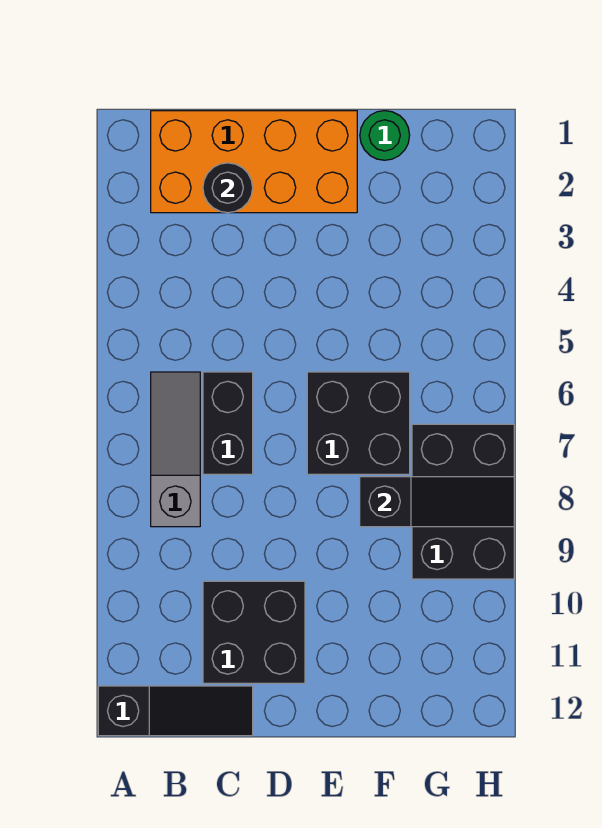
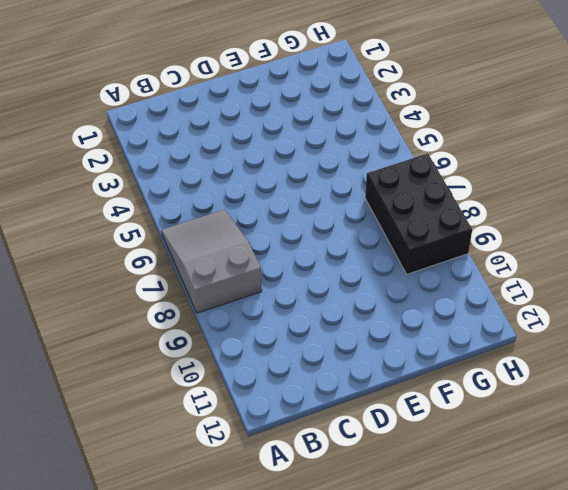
grey slope A6:B8 level 1 top 8 -> grey slope B6:B8 level 1 top 8
none -> black slope A12:C12 level 1 top A
none -> orange brick B1:E2 level 1

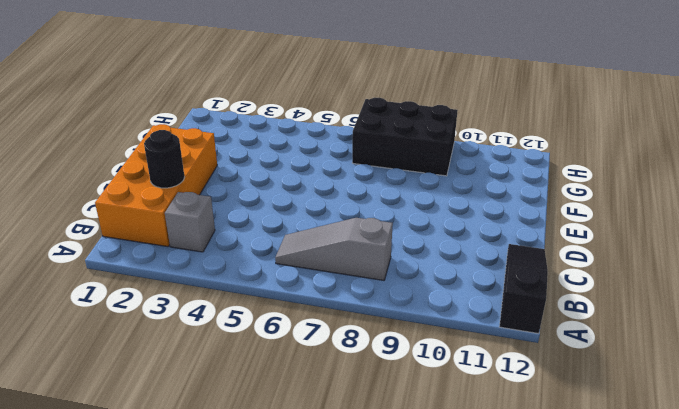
grey brick B3 level 1 -> none
none -> black brick C6:C7 level 1
none -> black brick C10:D11 level 1

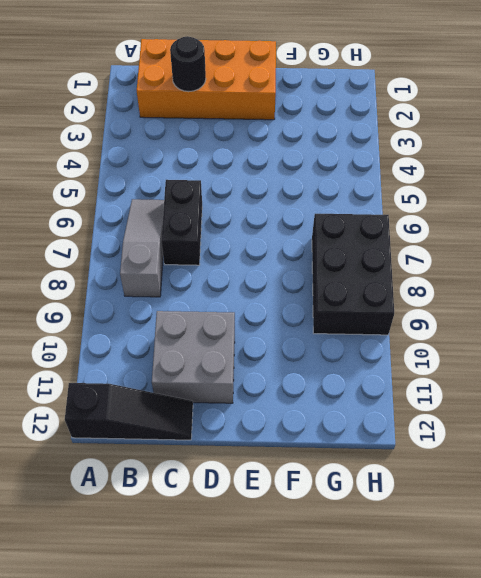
grey brick C10:D11 level 1 -> black brick C10:D11 level 1
none -> black brick E6:F7 level 1
none -> green round brick F1 level 1

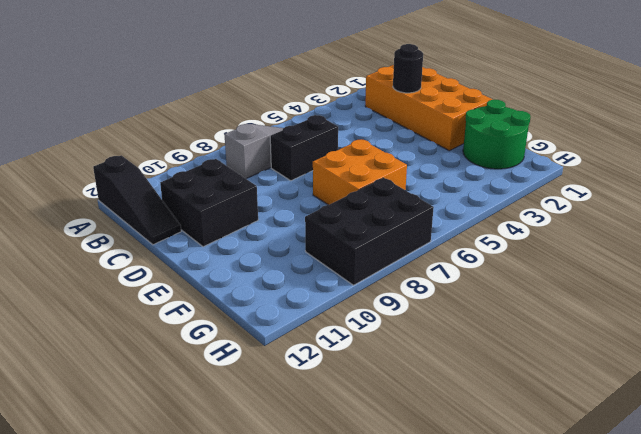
orange brick E6:F7 level 1 -> black brick E6:F7 level 1
green round brick F1:G2 level 1 -> green round brick F1 level 1
none -> black slope F8:H8 level 2 top F

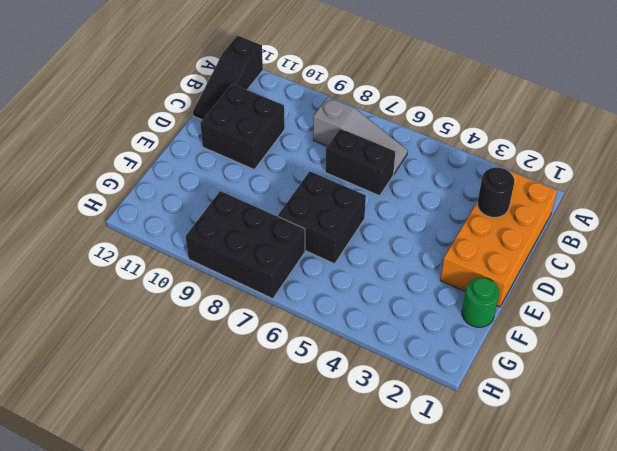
none -> black slope F8:H8 level 2 top F

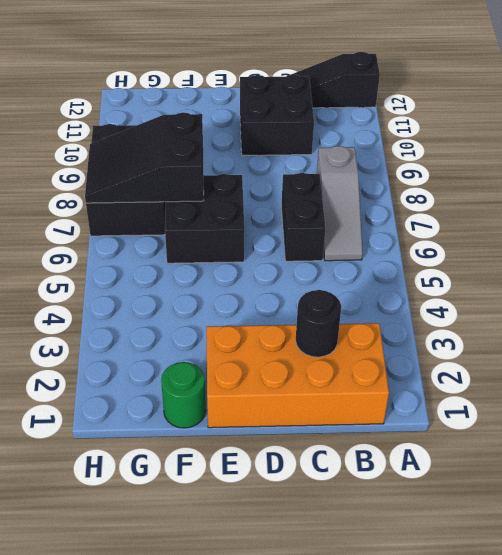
black slope F7:H8 level 2 top F -> black slope F8:H8 level 2 top F

